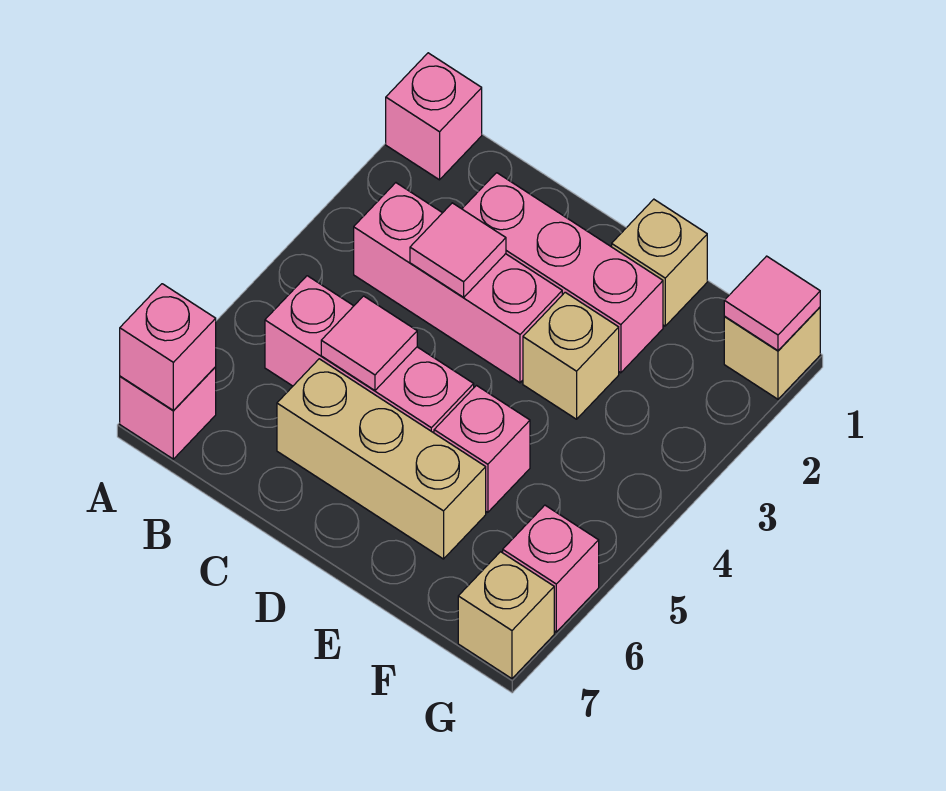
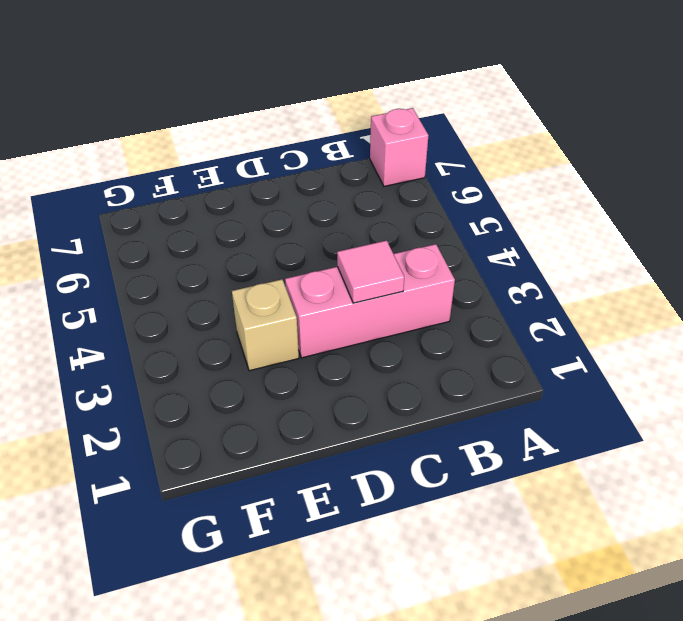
none -> pink brick A1 level 1
none -> pink brick B5:D5 level 1
none -> pink brick C2:E2 level 1

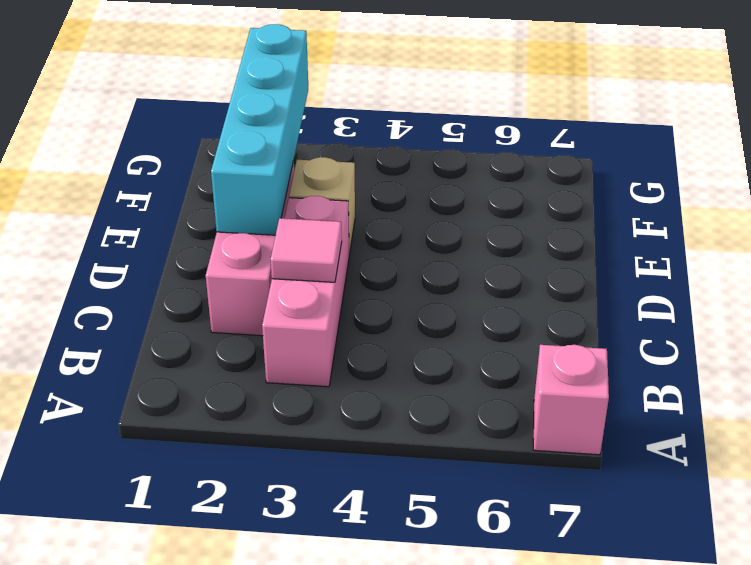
cyan brick D2:G2 level 2 -> none
none -> pink brick A1 level 1
none -> pink brick B5:D5 level 1
none -> tan brick C6:E6 level 1

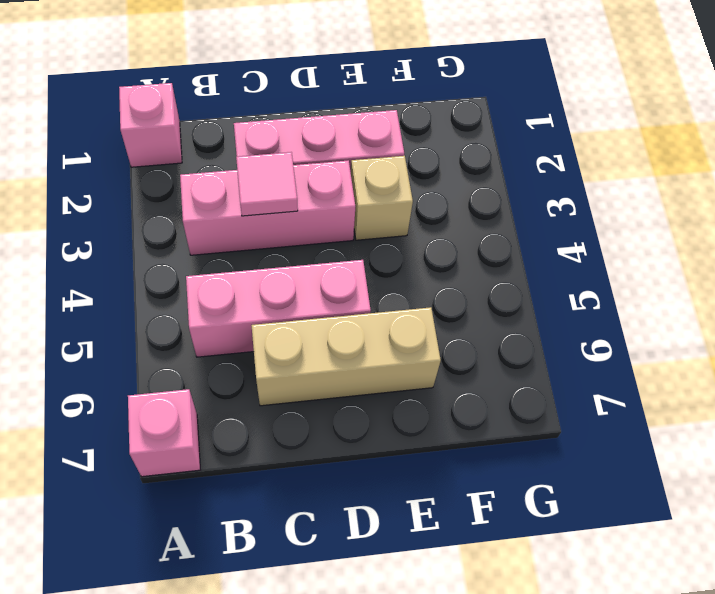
none -> tan brick E1 level 1
none -> pink brick E5 level 1
none -> tan brick G1 level 1

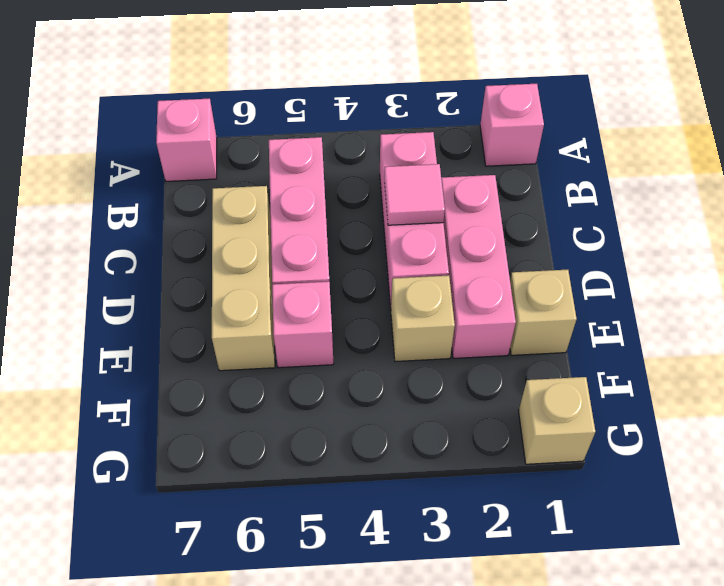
none -> pink brick G6 level 1
none -> tan brick G7 level 1
none -> pink brick A7 level 2

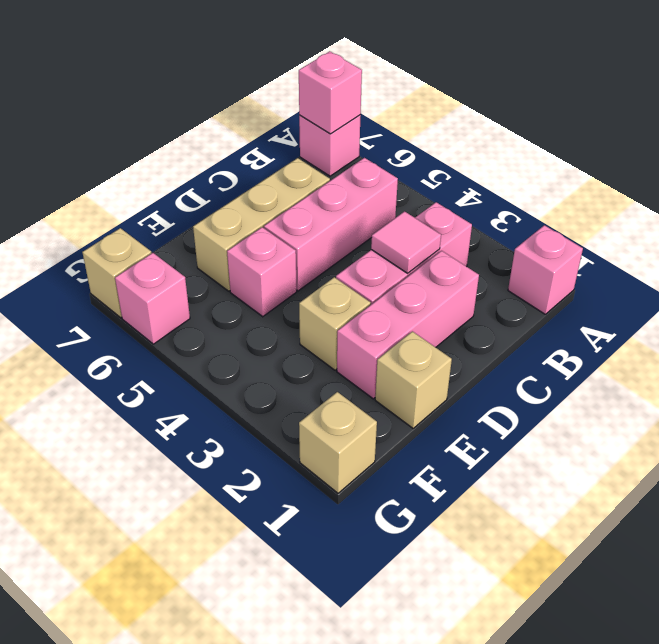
none -> pink tile C5 level 2
none -> pink tile G1 level 2

